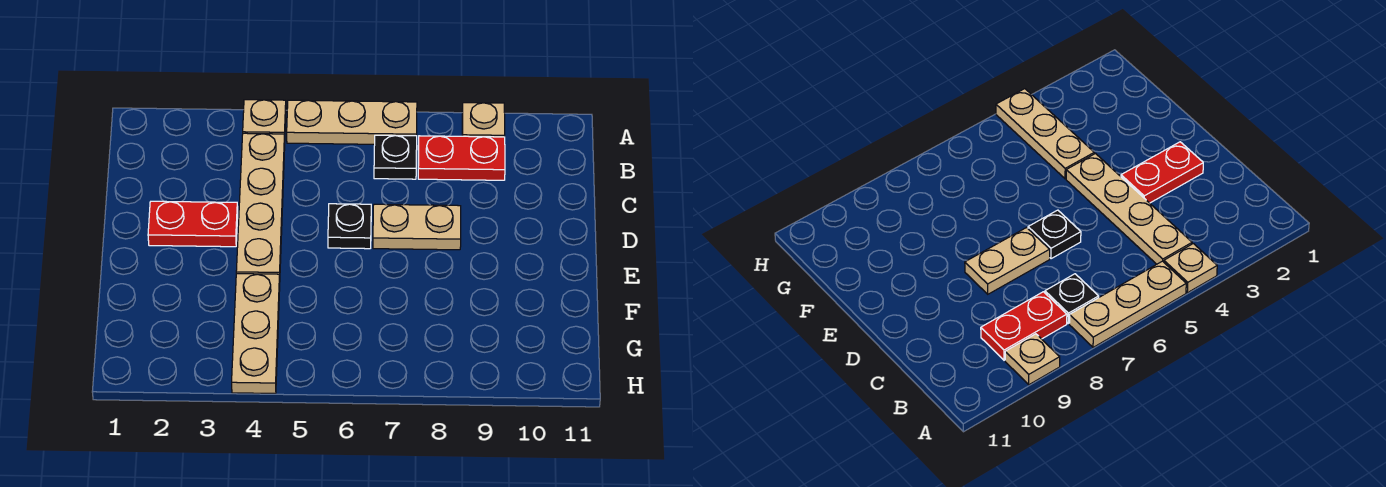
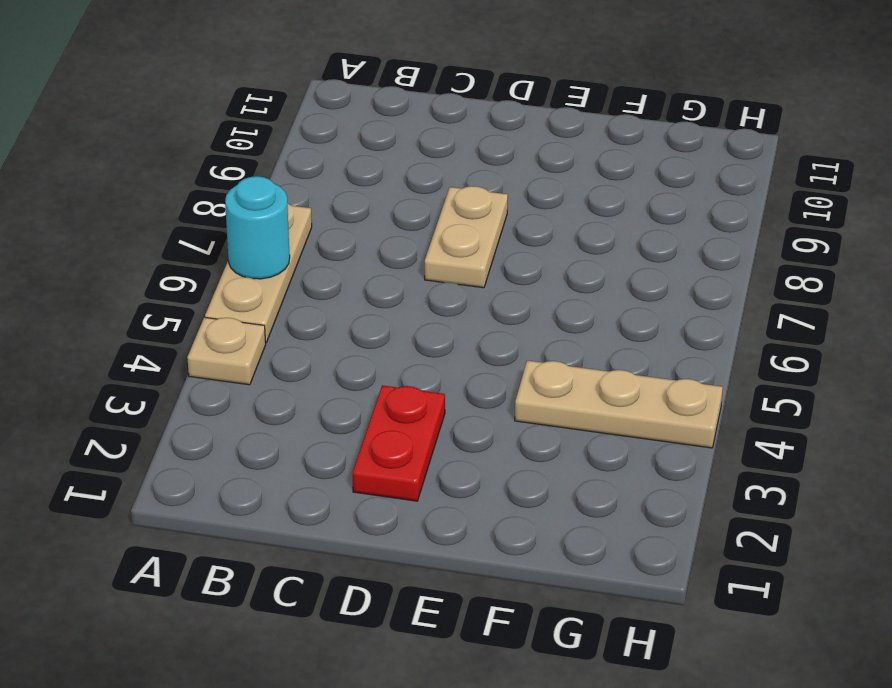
cyan round brick A6 level 2 -> none
none -> tan plate A9 level 1
none -> tan plate B4:E4 level 1

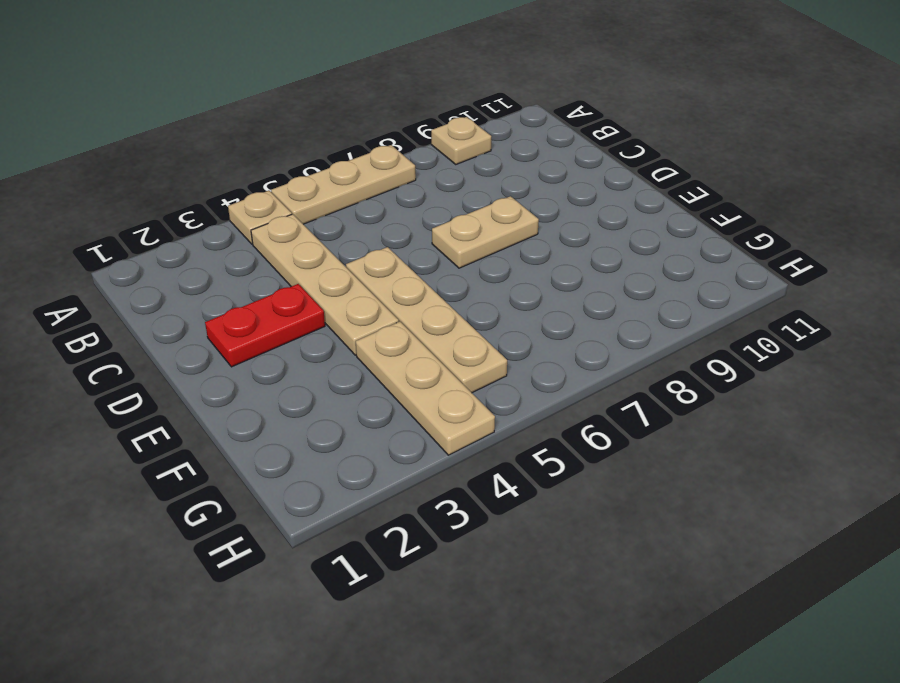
tan plate D5:G5 level 1 -> none
none -> black plate B7 level 1
none -> red plate B8:B9 level 1

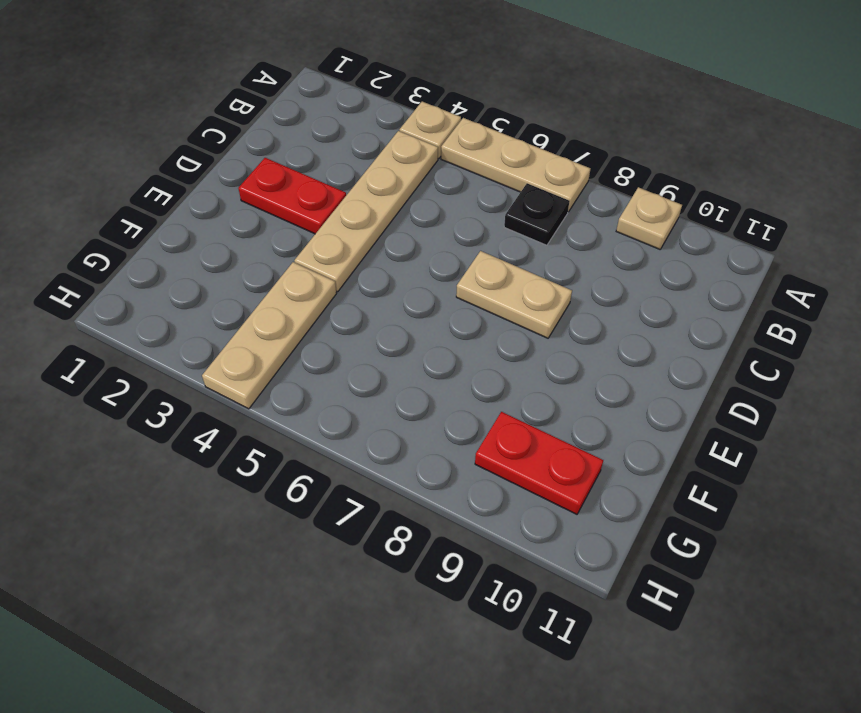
red plate G9:G10 level 1 -> red plate B8:B9 level 1
none -> black plate D6 level 1

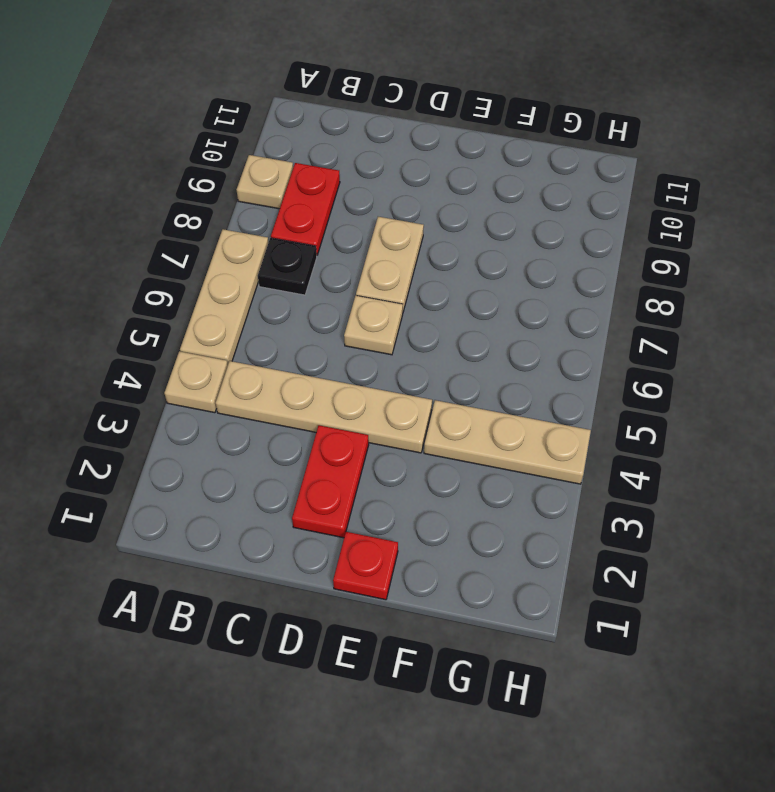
tan plate D6 level 1 -> black plate D6 level 1
red plate E1 level 1 -> none

